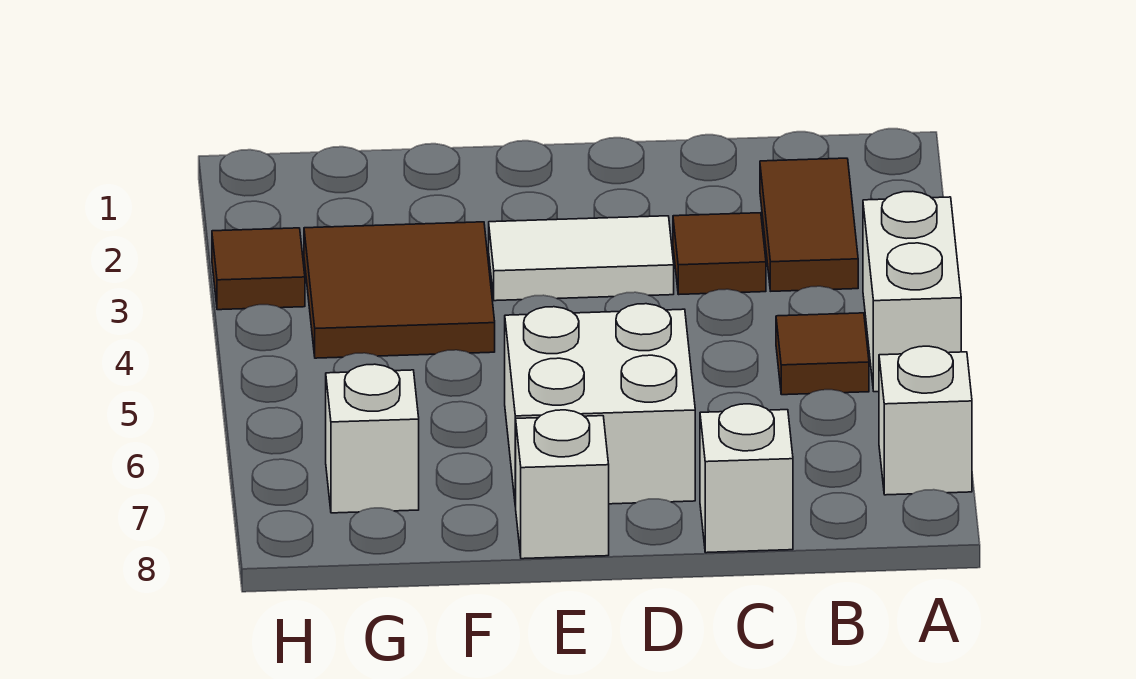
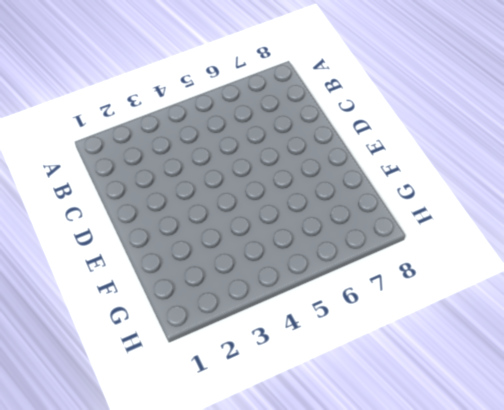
none -> white brick A4:A5 level 1
none -> white brick A7 level 1
none -> brown tile B2:B3 level 1

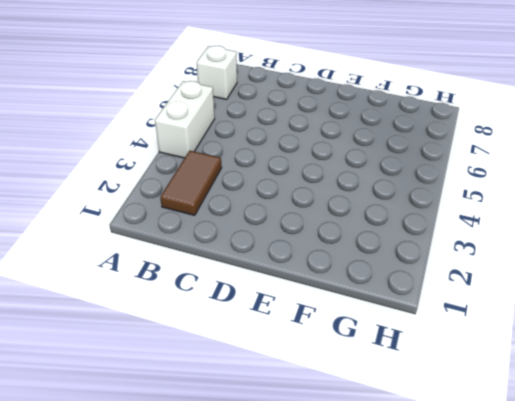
none -> brown tile B5 level 1
none -> brown tile C3 level 1
none -> white brick C8 level 1

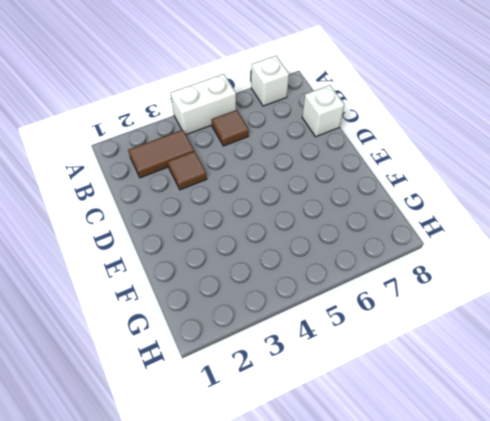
none -> white tile D3:E3 level 1
none -> white brick D6:E7 level 1
none -> white brick E8 level 1

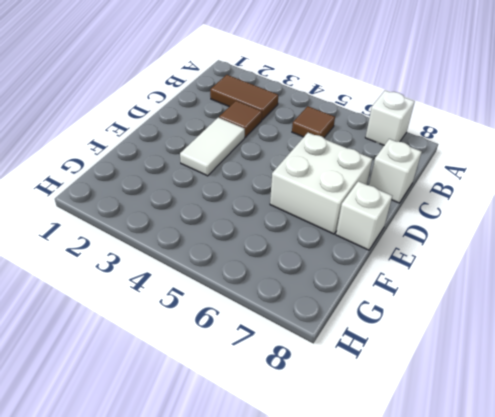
none -> white brick A4:A5 level 1
none -> brown tile F3:G4 level 1
none -> white brick G7 level 1

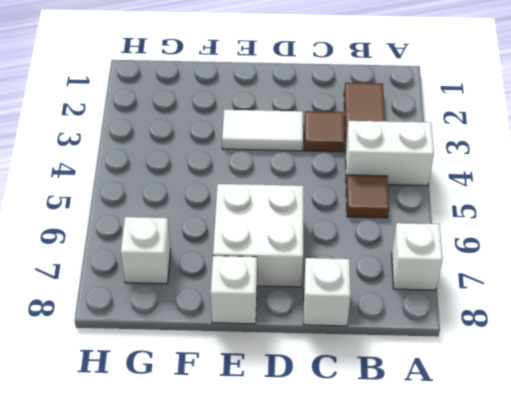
white brick A4:B4 level 1 -> white brick A4:A5 level 1
none -> brown tile F3:G4 level 1
none -> brown tile H3 level 1

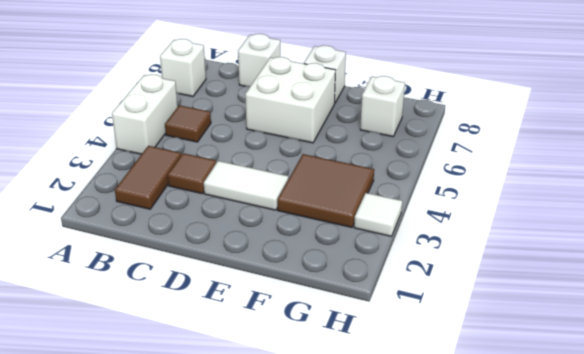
white tile H3 level 1 -> brown tile H3 level 1

